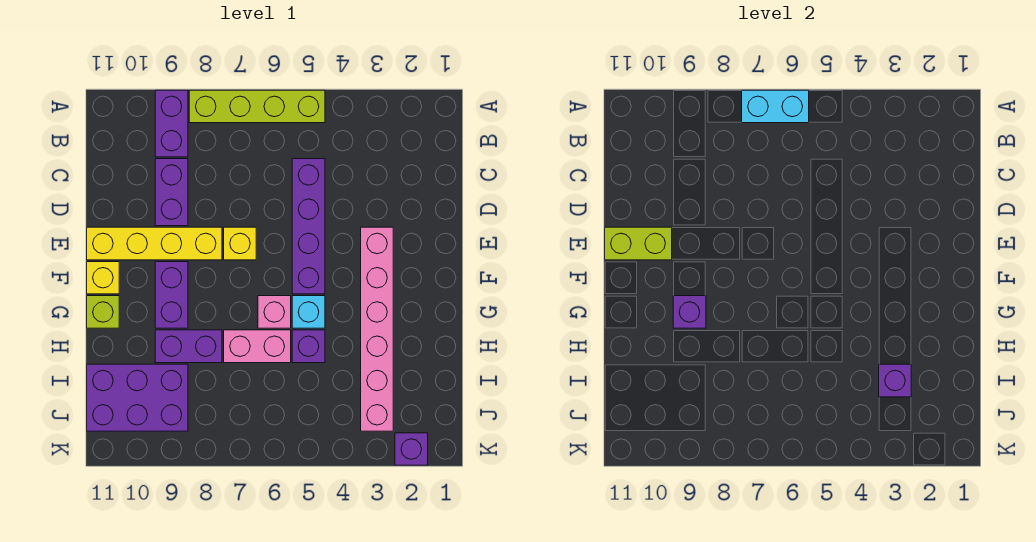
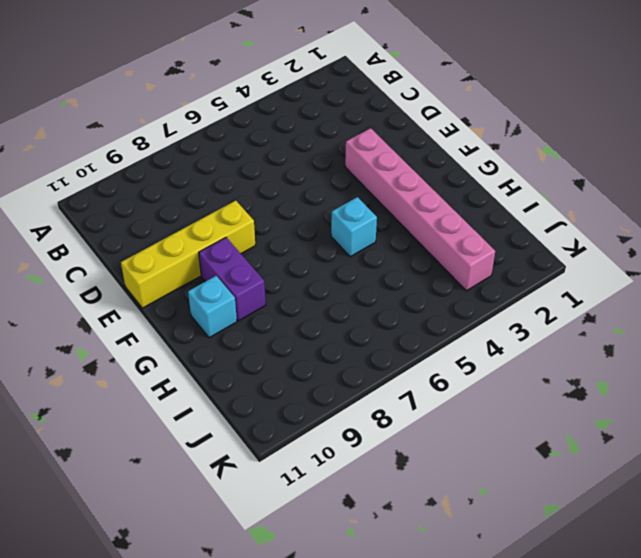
cyan brick G10 level 1 -> none
none -> lime brick A5:A8 level 1
none -> purple brick A9:B9 level 1
none -> purple brick C5:F5 level 1

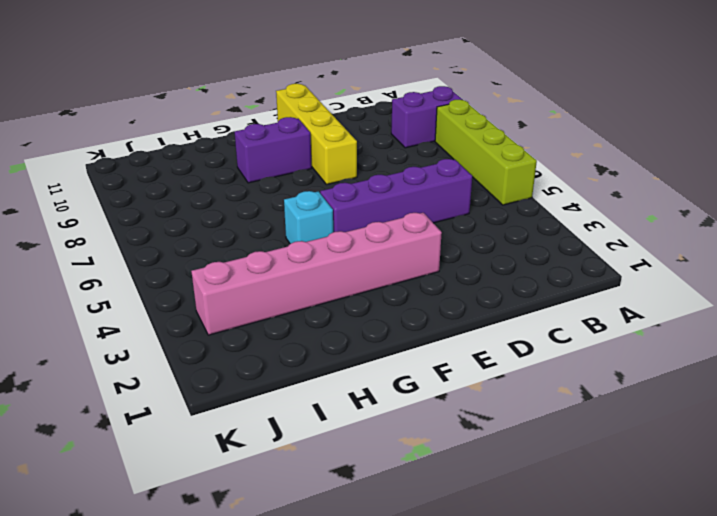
none -> purple brick C9:D9 level 1
none -> yellow brick E7 level 1
none -> yellow brick F11 level 1

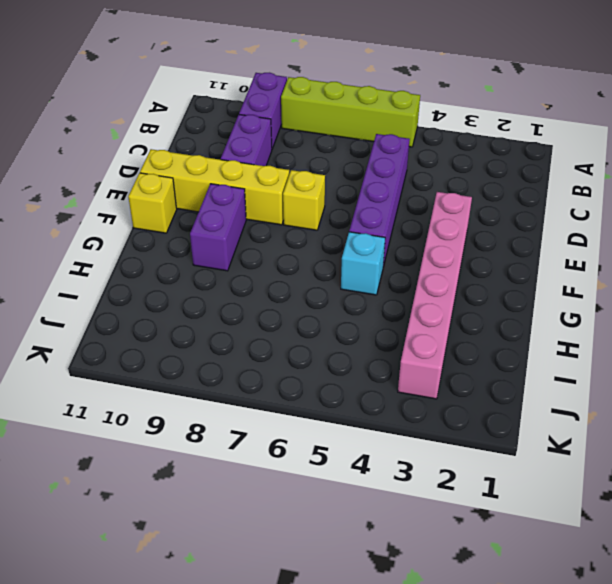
none -> pink brick G6 level 1
none -> lime brick G11 level 1
none -> purple brick H5 level 1

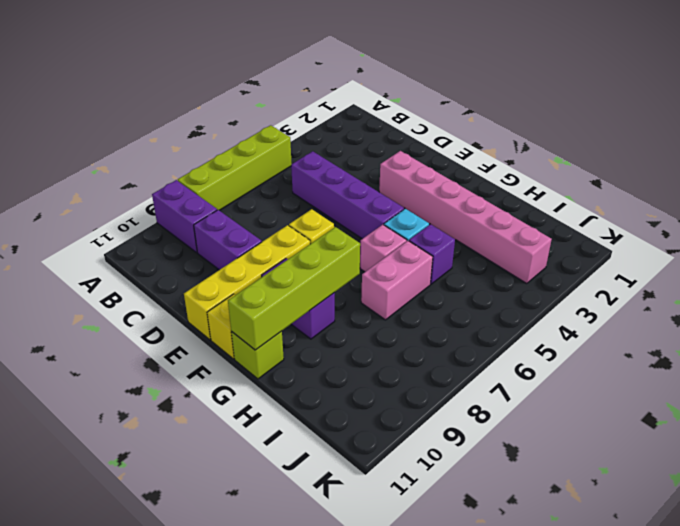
lime brick G8:G11 level 2 -> purple brick G9 level 2
none -> purple brick H8:H9 level 1
none -> purple brick I9:J11 level 1
none -> purple brick K2 level 1

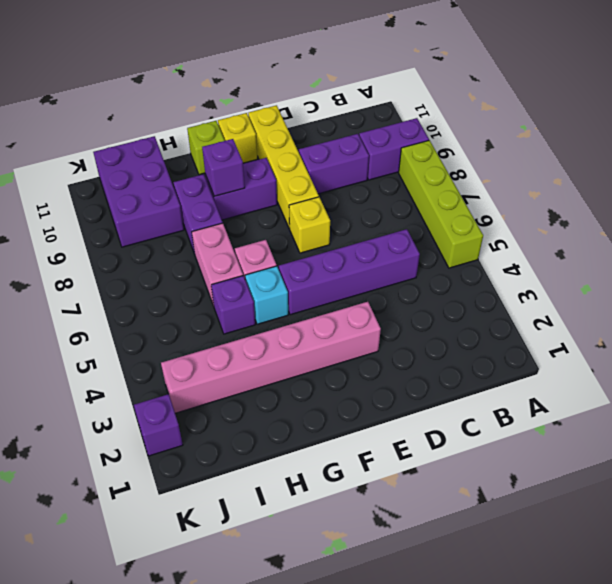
none -> cyan brick A6:A7 level 2
none -> lime brick E10:E11 level 2
none -> purple brick I3 level 2

